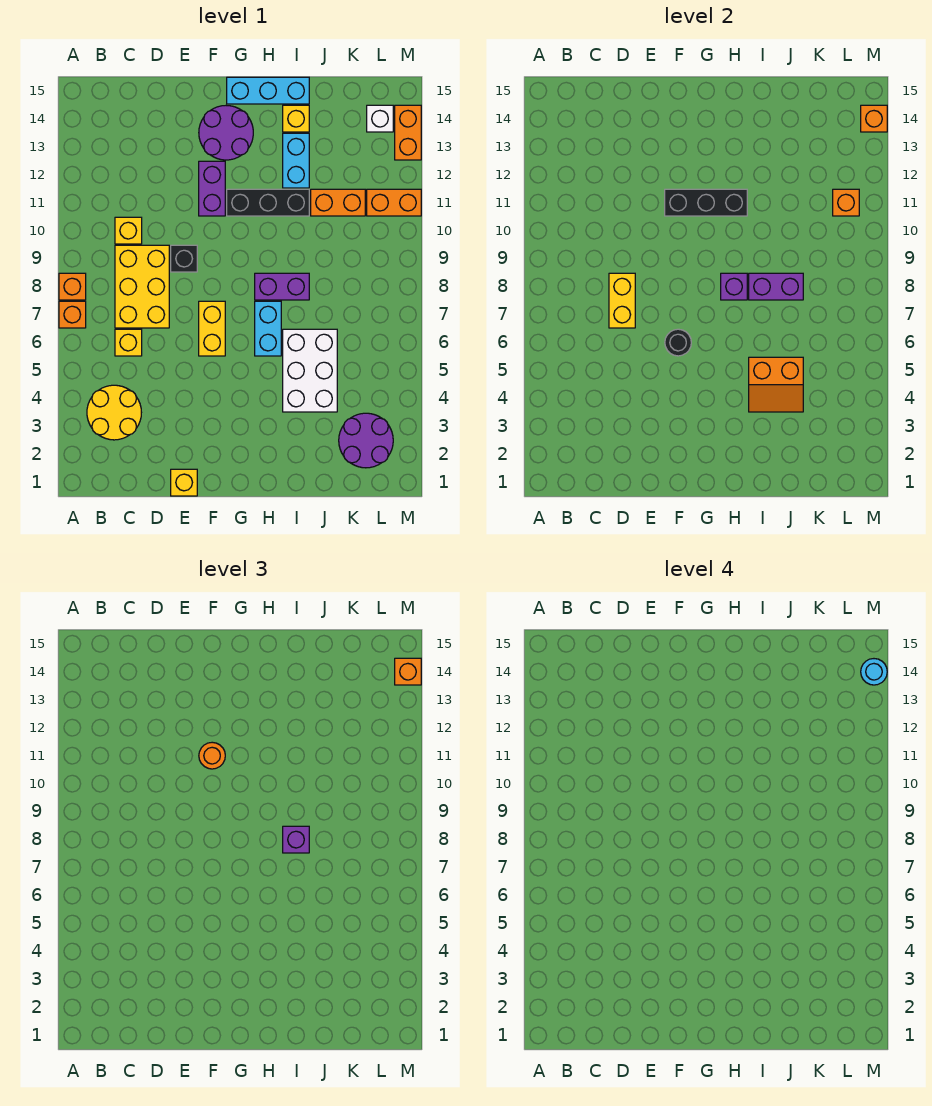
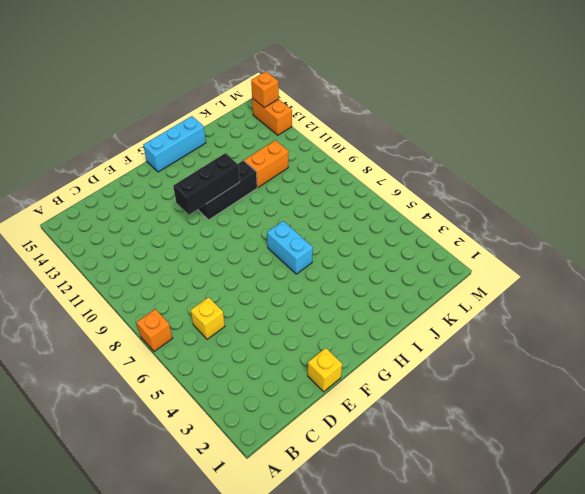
none -> orange brick A8 level 1
none -> yellow round brick B3:C4 level 1
none -> yellow brick C7:D9 level 1
none -> yellow brick C10 level 1

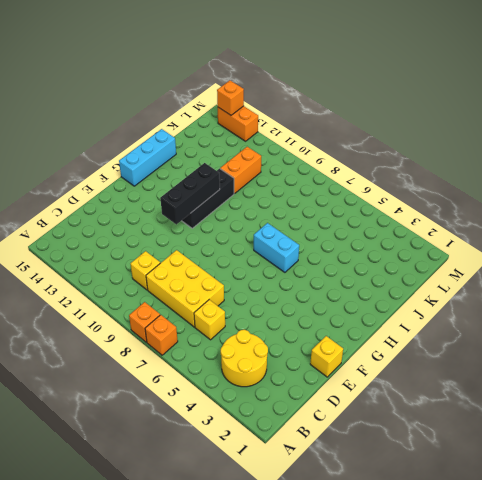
none -> black brick E9 level 1
none -> yellow brick F6:F7 level 1
none -> purple brick F11:F12 level 1
none -> purple round brick F13:G14 level 1

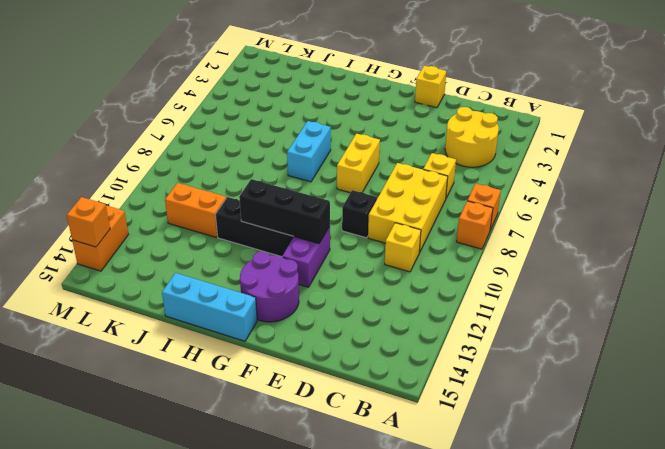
none -> purple brick H8:I8 level 1
none -> white brick I4:J6 level 1
none -> cyan brick I12:I13 level 1
none -> yellow brick I14 level 1

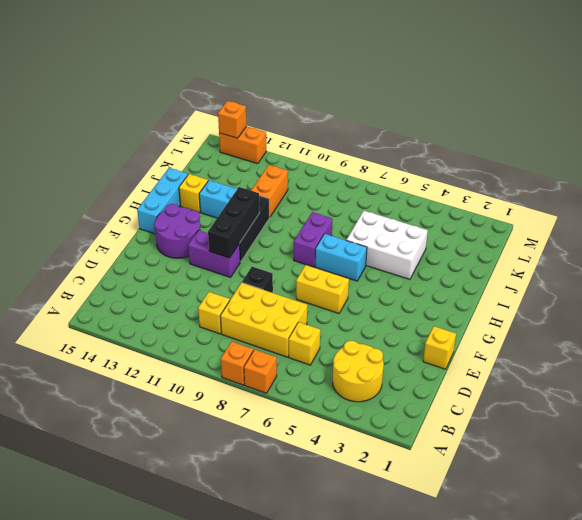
none -> purple round brick K2:L3 level 1
none -> orange brick L11:M11 level 1
none -> white brick L14 level 1
none -> yellow brick D7:D8 level 2

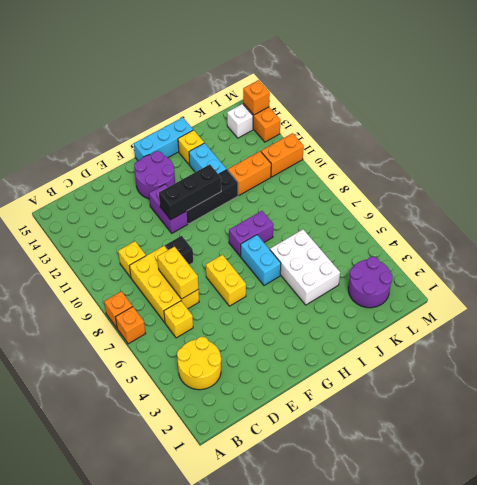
none -> yellow brick E1 level 1
none -> black round brick F6 level 2
none -> purple brick H8 level 2
none -> orange slope I4:J5 level 2 top 5

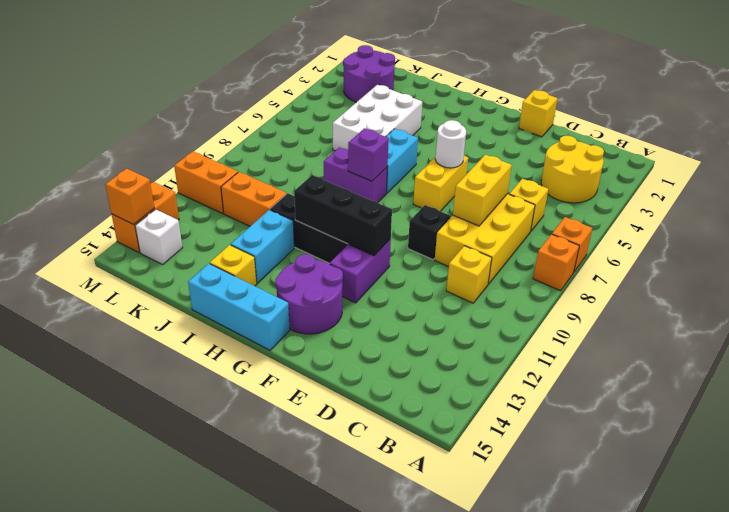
white round brick F6 level 2 -> black round brick F6 level 2
none -> orange slope I4:J5 level 2 top 5
none -> purple brick I8:J8 level 2
none -> orange brick L11 level 2
none -> orange round brick F11 level 3

